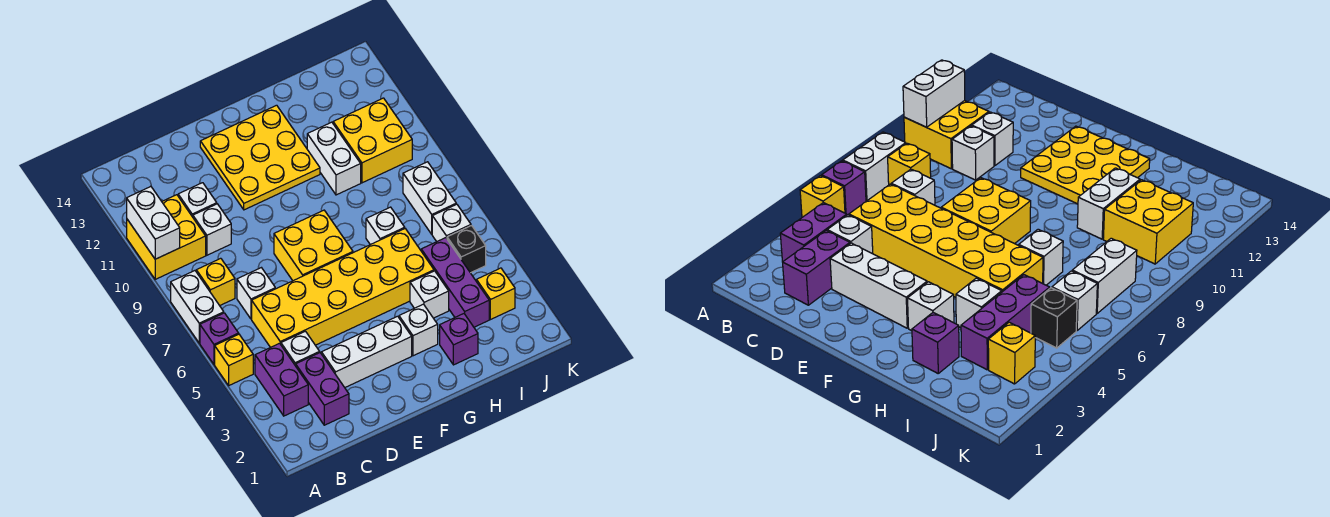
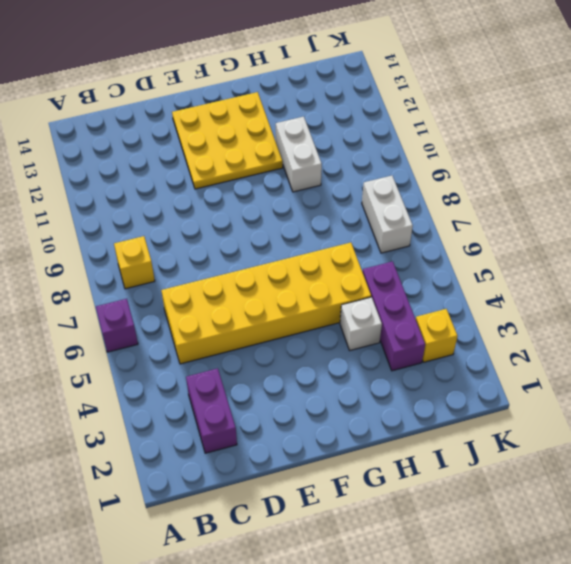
none -> yellow brick A5 level 1
none -> white brick A7:A8 level 1
none -> yellow brick A10:B11 level 1

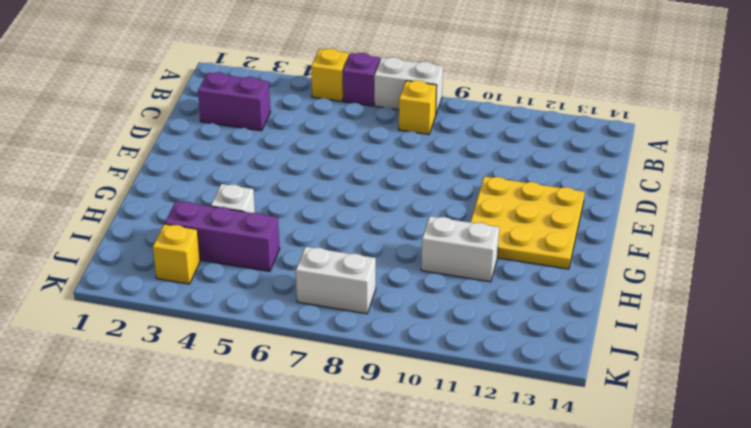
none -> yellow brick A10:B11 level 1
none -> purple brick B3:B4 level 1
none -> white brick C4 level 1

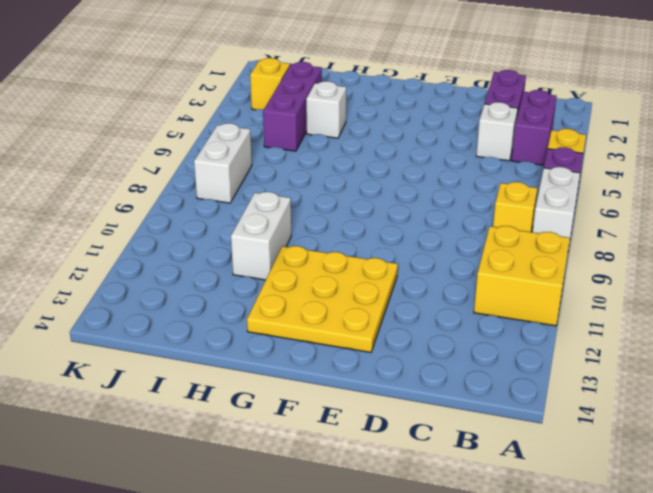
none -> yellow brick C5:H6 level 1
none -> white brick C7 level 1
none -> white brick C10 level 1

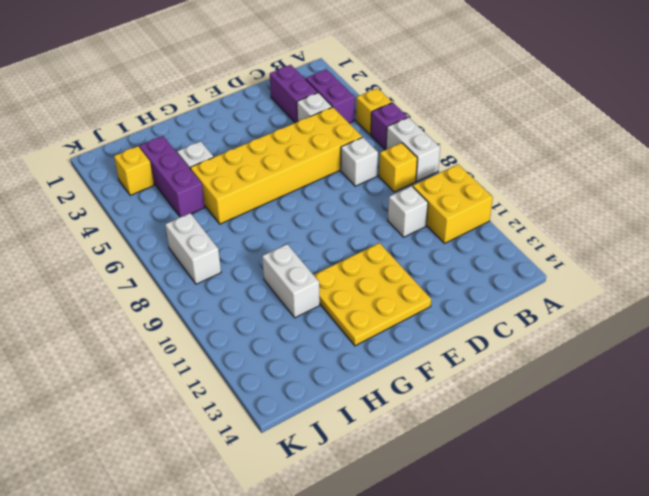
none -> white brick C11 level 1
none -> white brick D3:F3 level 1
none -> yellow brick E7:F8 level 1

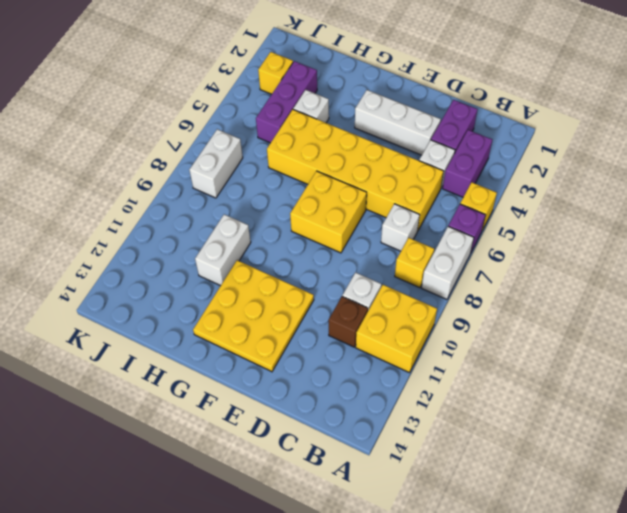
brown brick C11 level 1 -> white brick C11 level 1
none -> white brick G3 level 1
none -> purple brick H2 level 1
none -> white brick H7 level 1

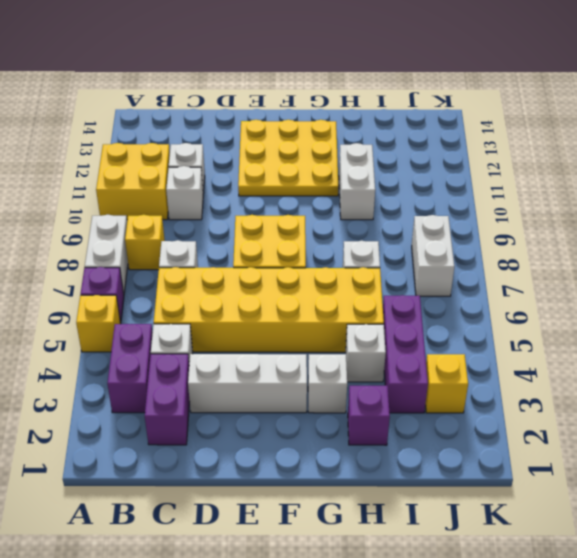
none -> yellow brick I10:J11 level 1
none -> black brick J5 level 1
none -> white brick J6 level 1

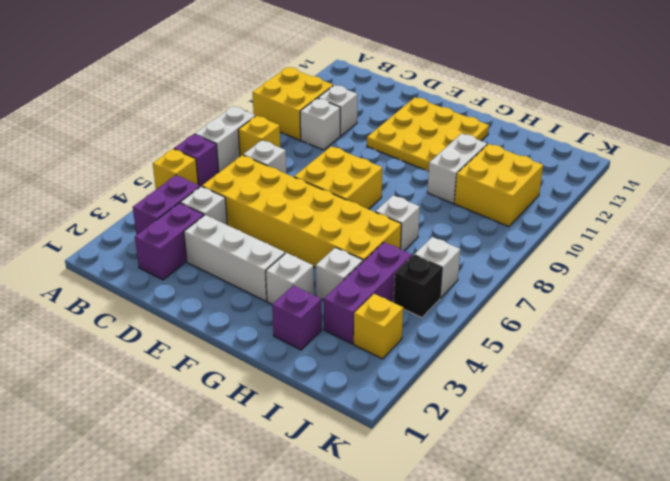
none -> white brick J7:J8 level 1
none -> white brick A10:A11 level 2

